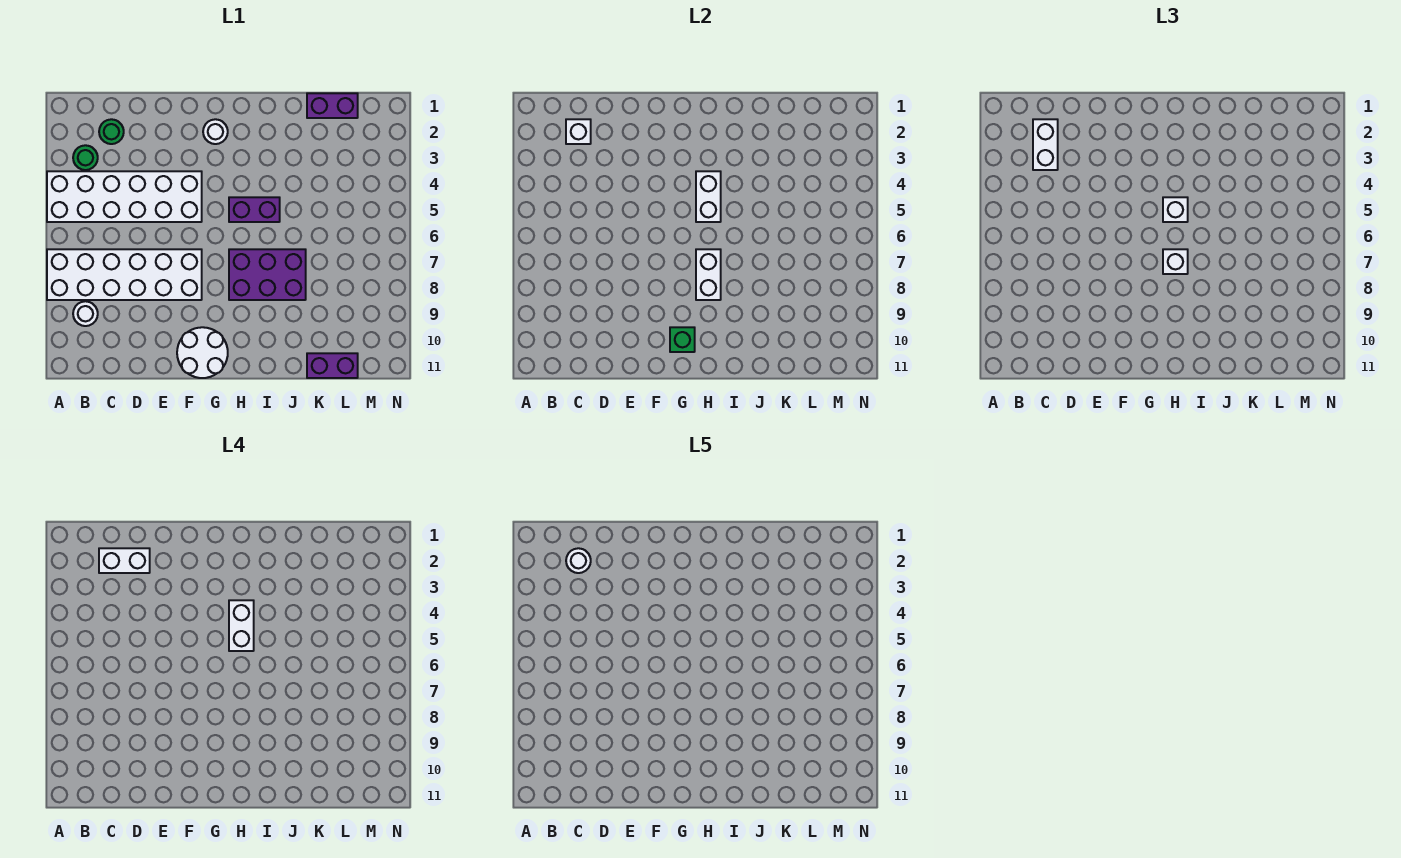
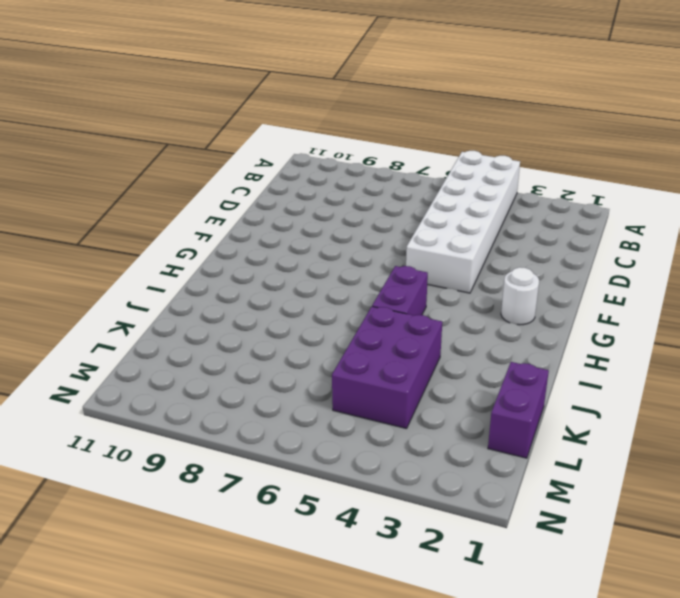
purple brick J4:L5 level 1 -> purple brick H7:J8 level 1
none -> white brick A7:F8 level 1
none -> green round brick B3 level 1
none -> white round brick B9 level 1

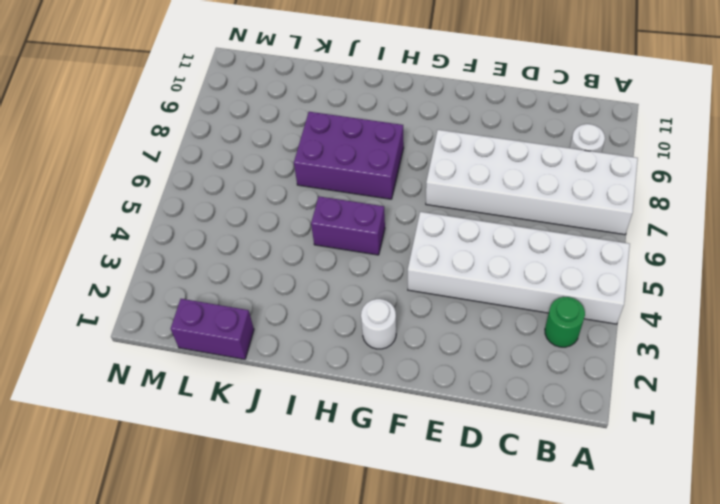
none -> green round brick C2 level 1
none -> white round brick F10:G11 level 1
none -> purple brick K11:L11 level 1

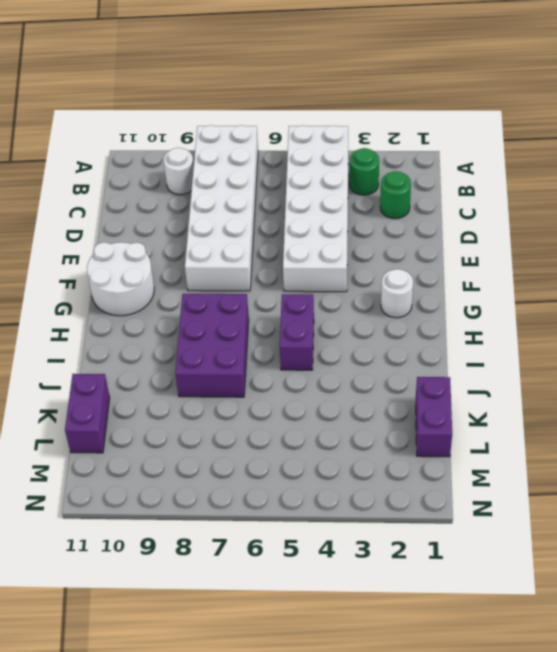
none -> white brick C2 level 2
none -> green brick G10 level 2
none -> white brick H4:H5 level 2

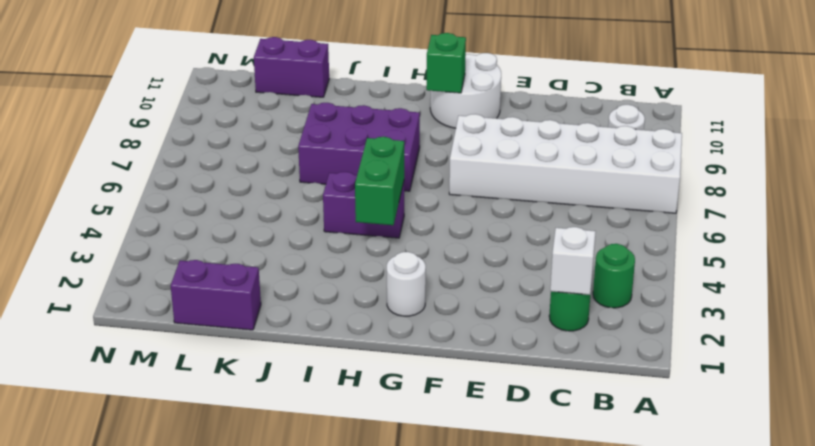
green brick H4:H5 level 2 -> white brick H4:H5 level 2
none -> white brick A4:F5 level 1
none -> white brick H7:H8 level 2
none -> white brick C2:C3 level 3

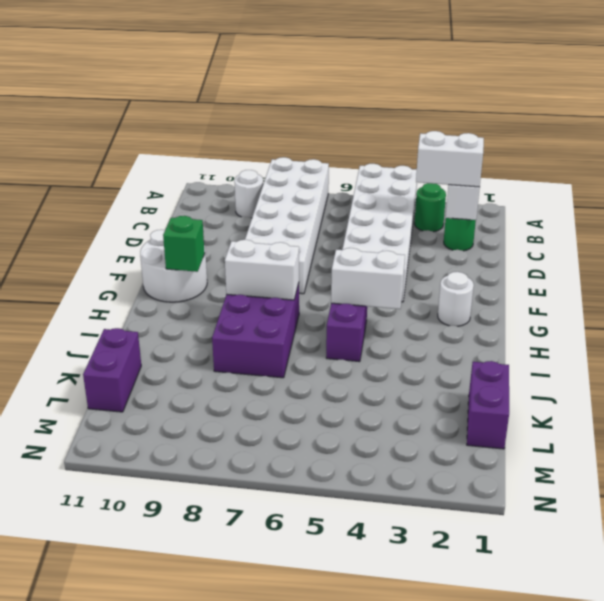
none -> white brick H5 level 3
none -> white brick H7 level 3
none -> white brick C2:D2 level 4

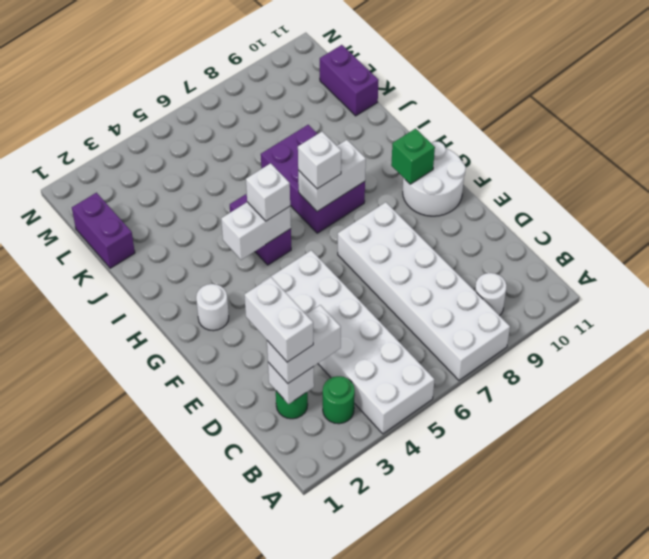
none -> white brick H4:H5 level 4
none -> white round brick C2 level 5

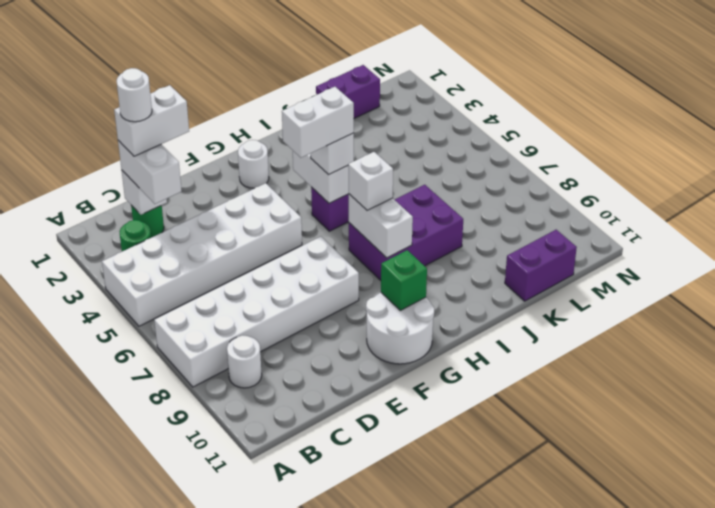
white brick G5:H5 level 4 -> white brick H4:H5 level 4

